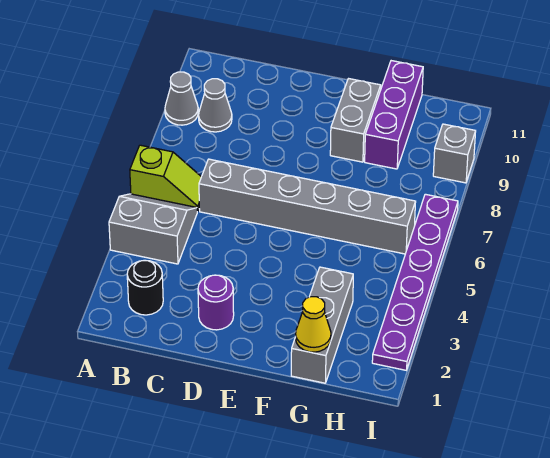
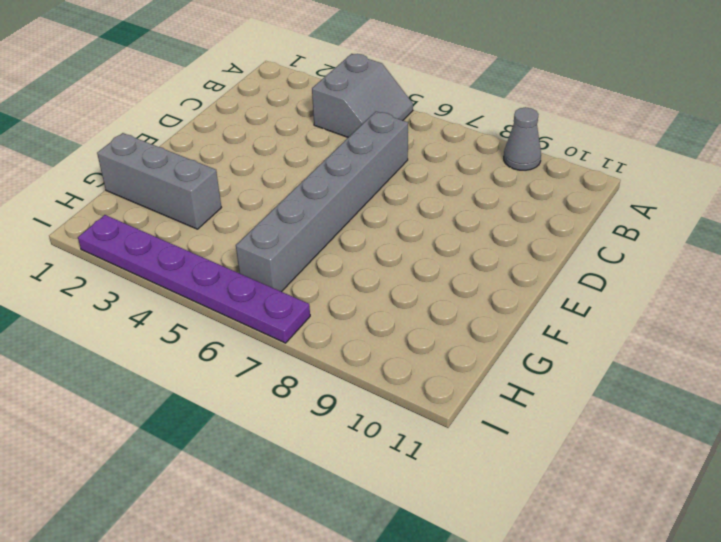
none -> lime slope A6:B6 level 1 top A
none -> black round brick B2 level 1
none -> grey cone B9 level 1

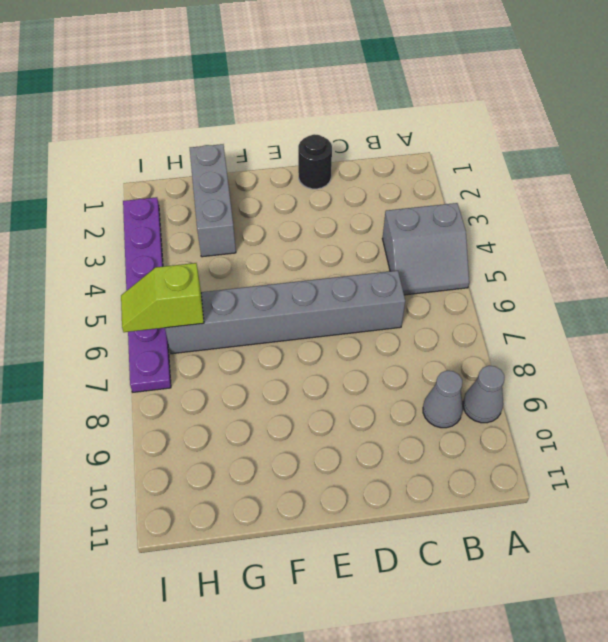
black round brick D1 level 1 -> black round brick B2 level 1
lime slope H6:I6 level 2 top H -> lime slope A6:B6 level 1 top A
none -> purple round brick D2 level 1
none -> grey brick F9:F10 level 1
none -> purple brick G9:G11 level 1

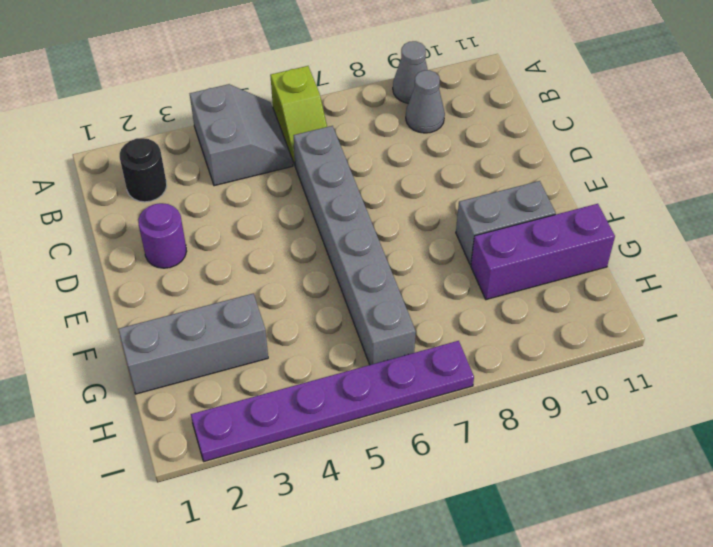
none -> grey brick I9 level 1
none -> yellow cone G1 level 2

